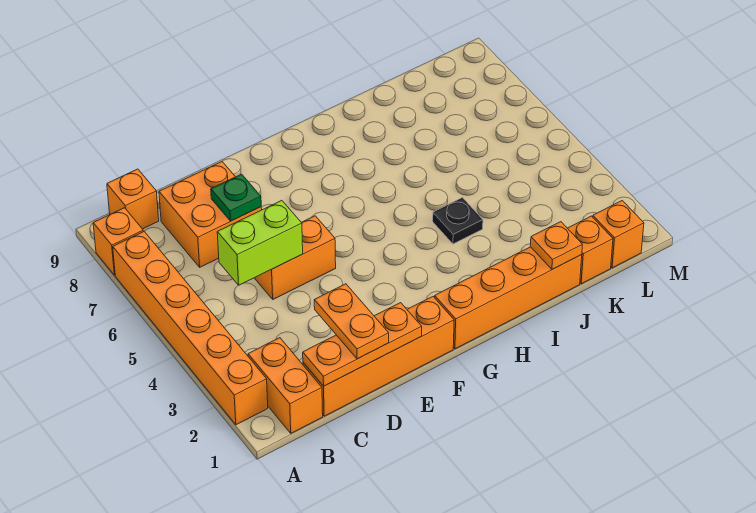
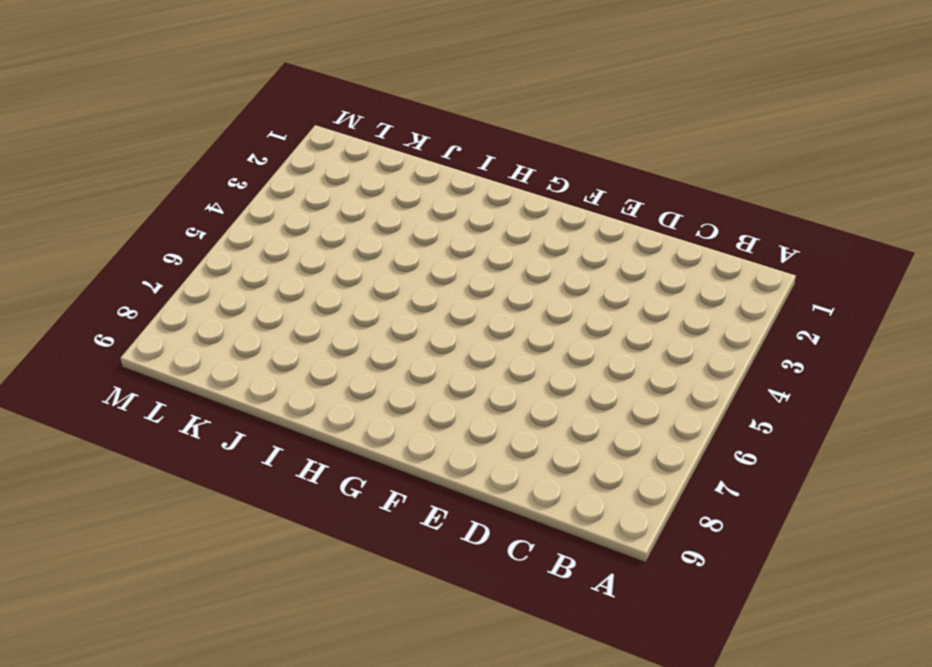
none -> orange brick A2:A7 level 1
none -> orange brick A8 level 1
none -> orange brick B1:B2 level 1

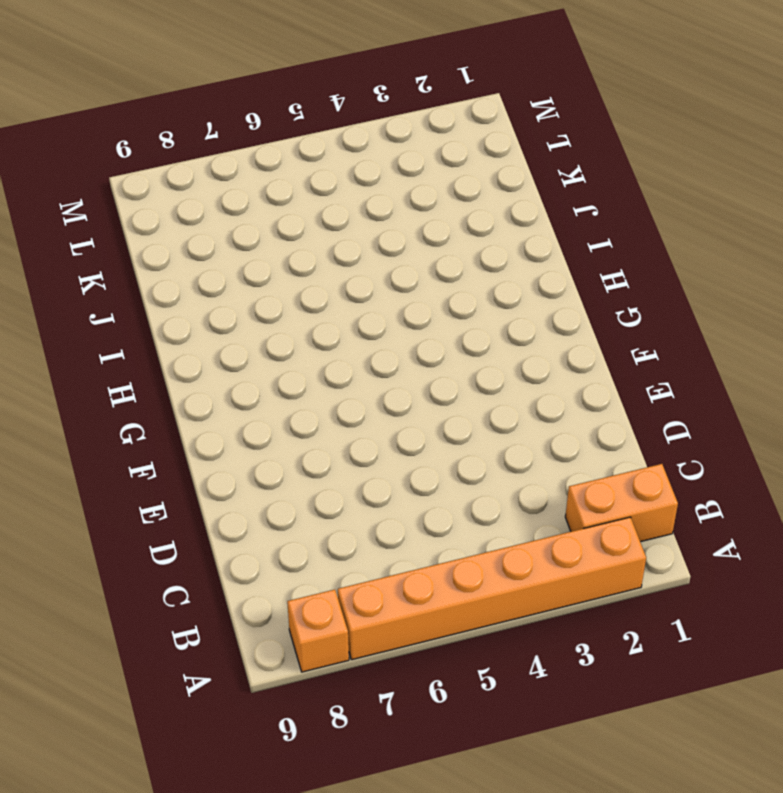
none -> orange brick B9 level 1
none -> orange brick C1:F1 level 1
none -> orange brick C7:D8 level 1

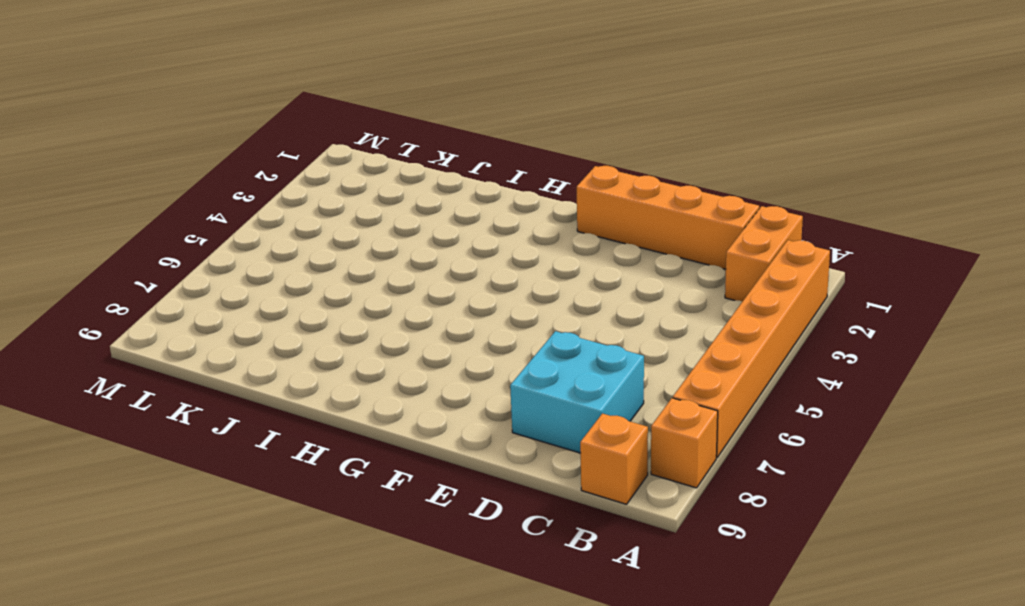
cyan brick C7:D8 level 1 -> orange brick C7:D8 level 1
none -> orange brick D5:E5 level 1
none -> orange brick G1:J1 level 1
none -> black plate I4 level 1

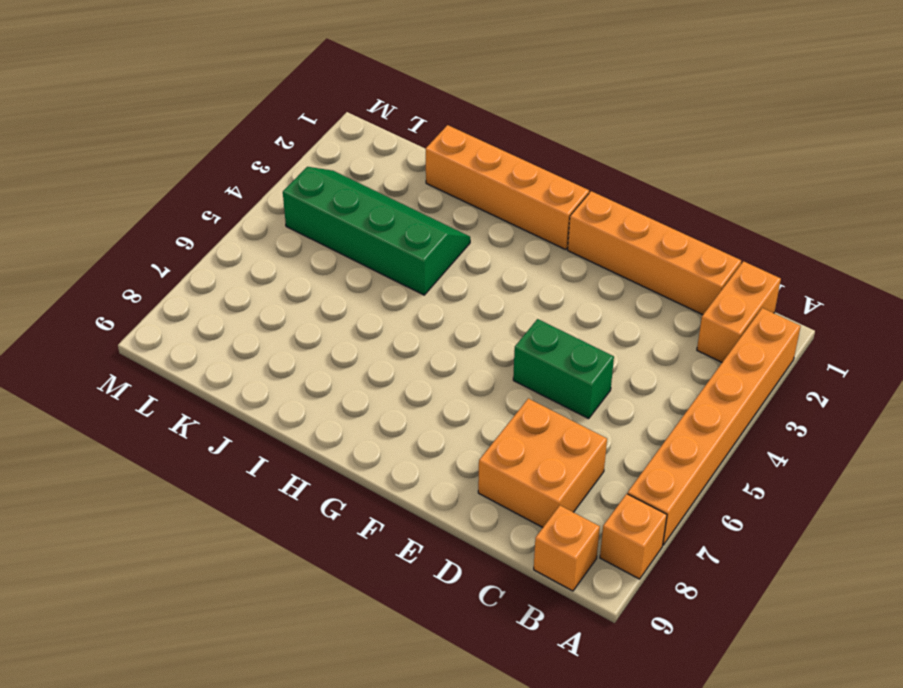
green brick D5:E5 level 1 -> orange brick D5:E5 level 1
green slope I3:L4 level 1 top 4 -> black plate I4 level 1
none -> orange brick K1 level 1
none -> orange brick L1 level 1
none -> orange plate C1:E1 level 2

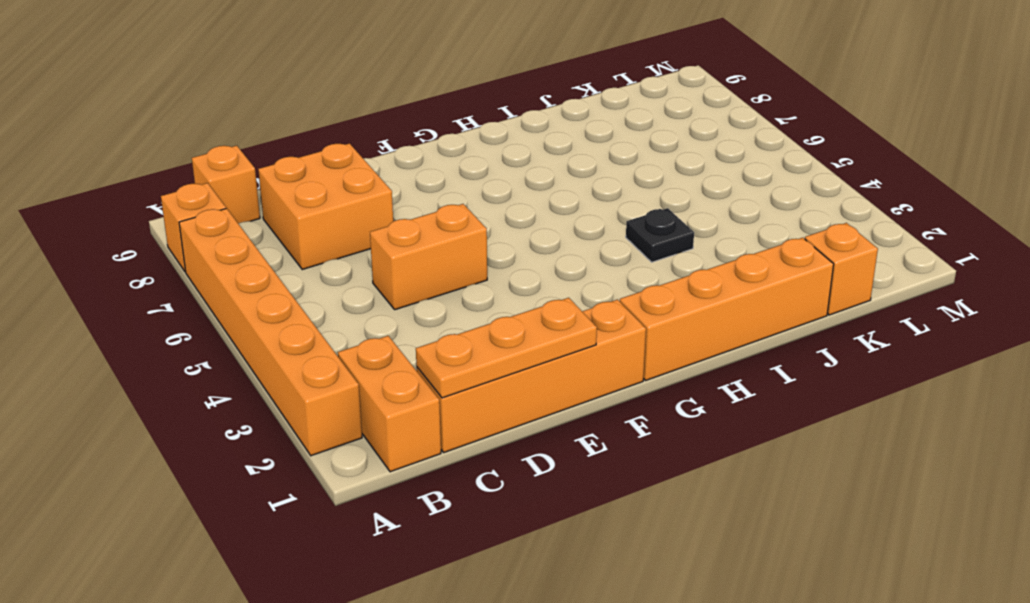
none -> orange brick L1 level 1
none -> lime brick C5:D5 level 2
none -> green plate D7 level 2

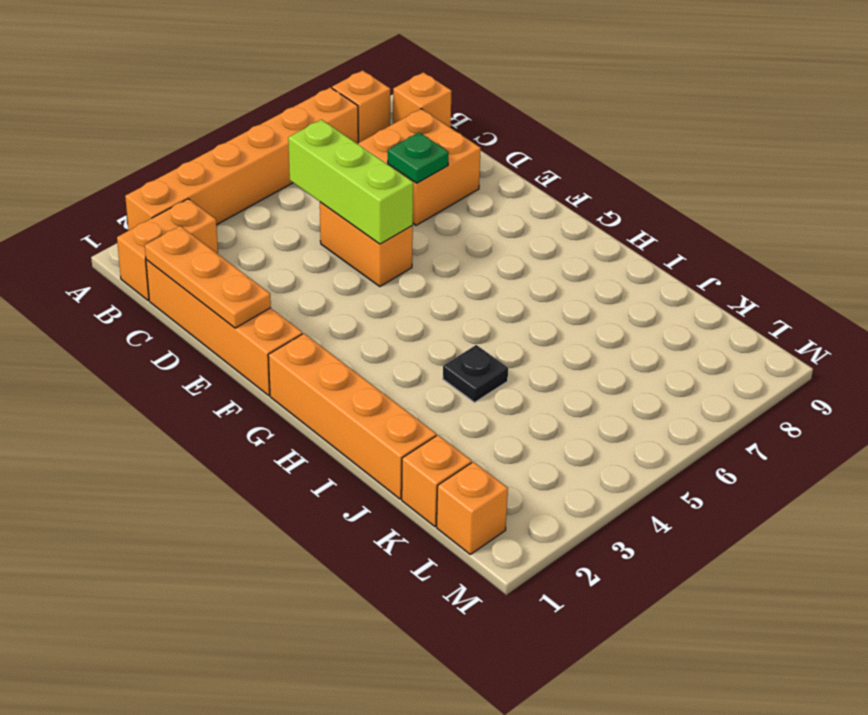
lime brick C5:E5 level 2 -> lime brick C5:D5 level 2
none -> orange plate J1 level 2
none -> orange plate D1:D2 level 3

